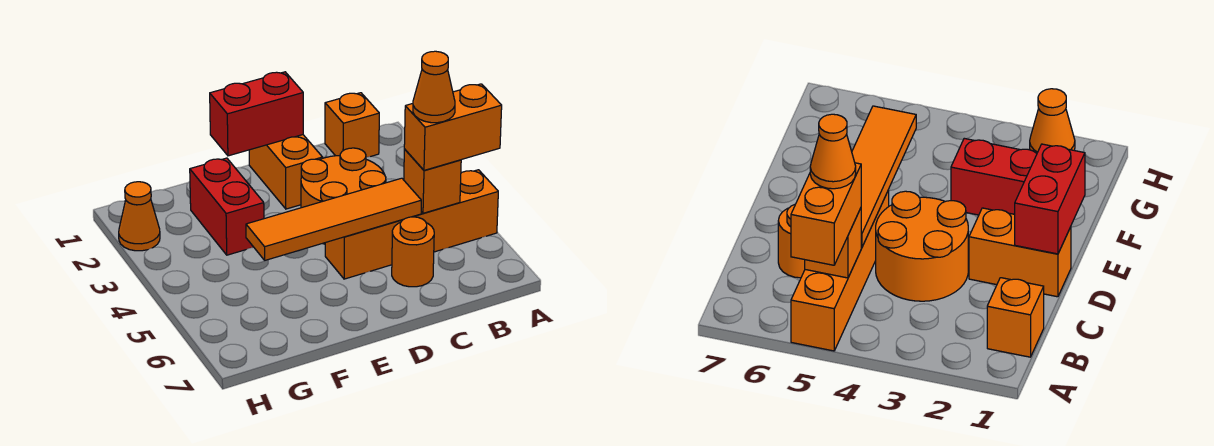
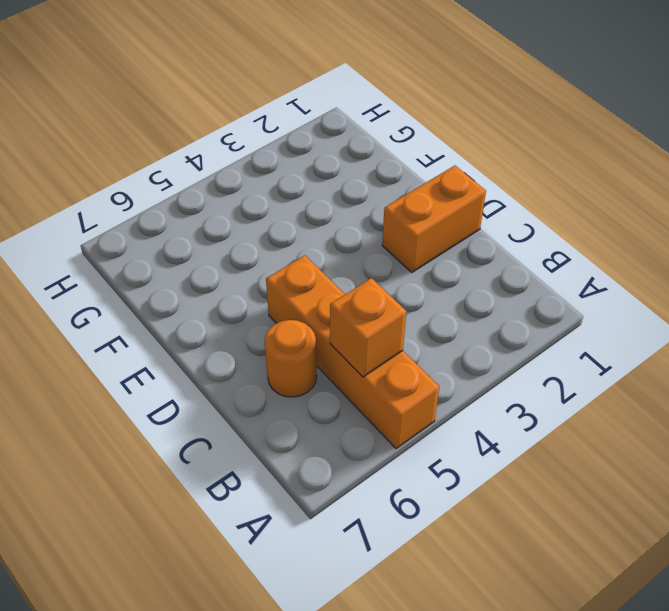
none -> orange brick B1 level 1
none -> orange round brick C3:D4 level 1
none -> red brick F2:F3 level 1

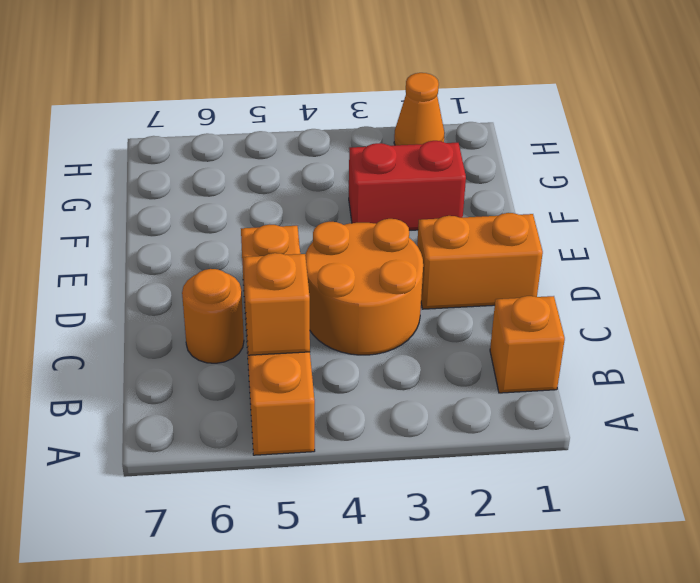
none -> orange tile C5:F5 level 2
none -> red brick D1:E1 level 2
none -> orange brick A5:B5 level 3

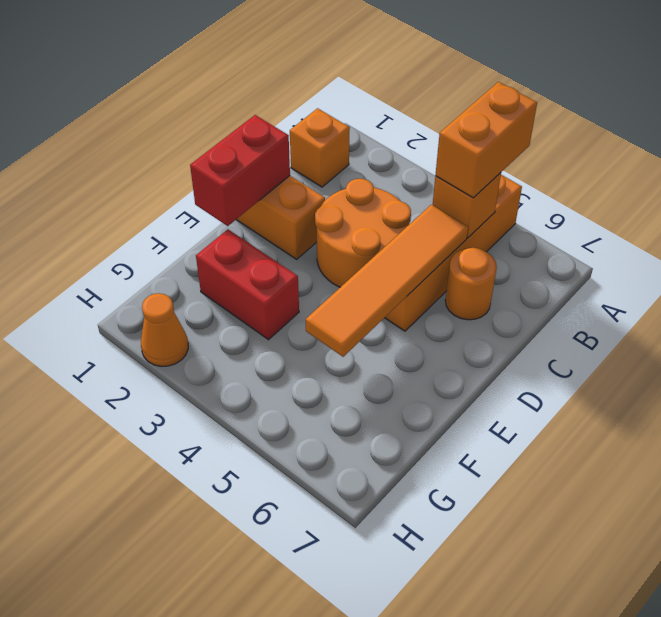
none -> orange cone B5 level 4

